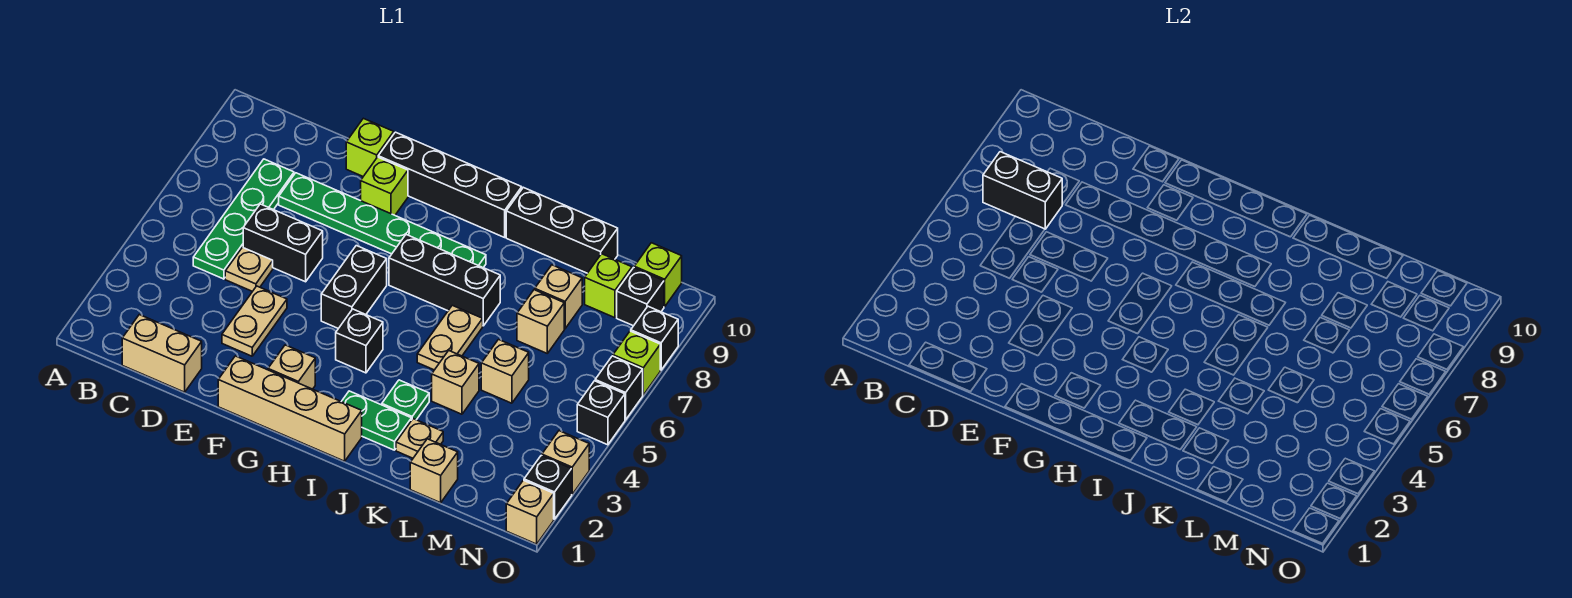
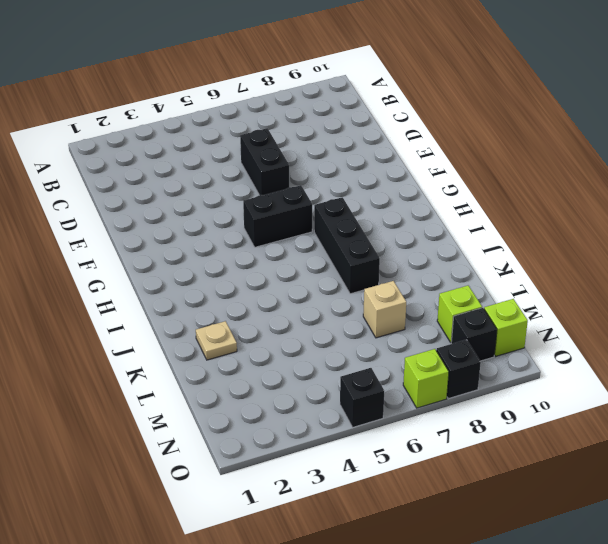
none -> tan brick C1:D1 level 1
none -> green plate C5:C8 level 1
none -> tan plate D5 level 1
none -> green plate D8:I8 level 1

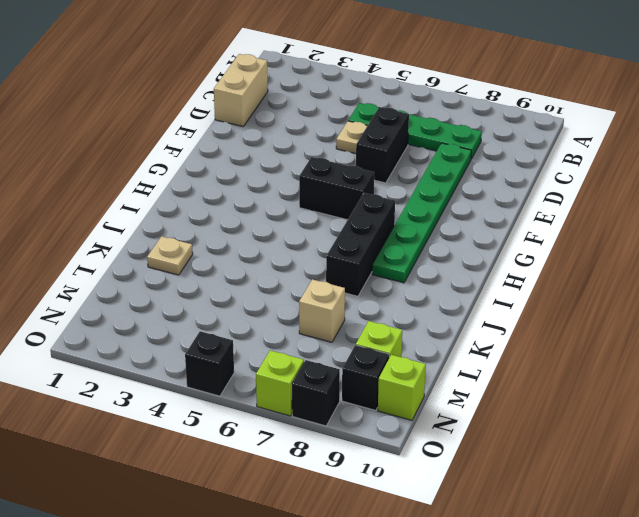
none -> tan plate E3:E4 level 1
none -> lime brick E10 level 1
none -> tan brick F1:I1 level 1
none -> lime brick F9 level 1

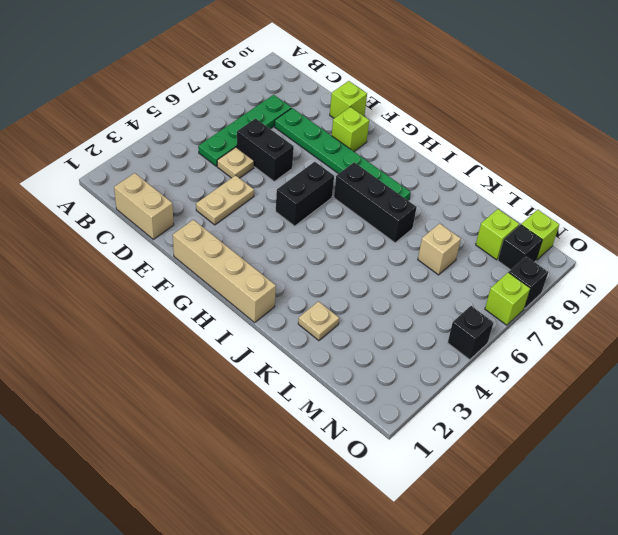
none -> black brick F10:I10 level 1
none -> tan brick G2 level 1
none -> black brick H4 level 1
none -> green plate I2:J2 level 1

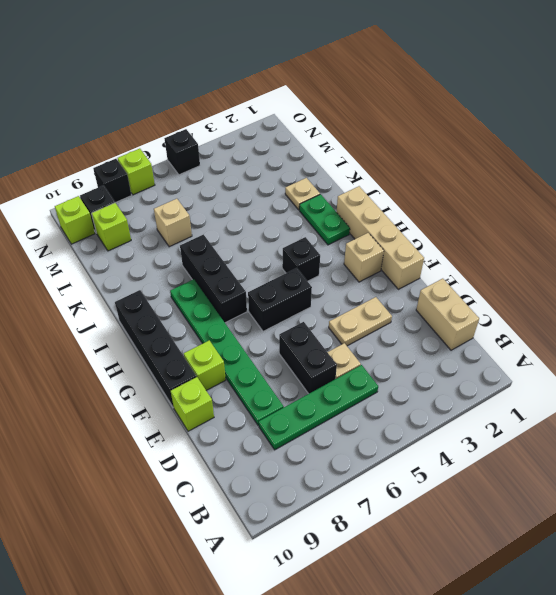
none -> green plate J3 level 1
none -> tan plate J5:J6 level 1
none -> black brick J10:L10 level 1
none -> tan brick K4 level 1

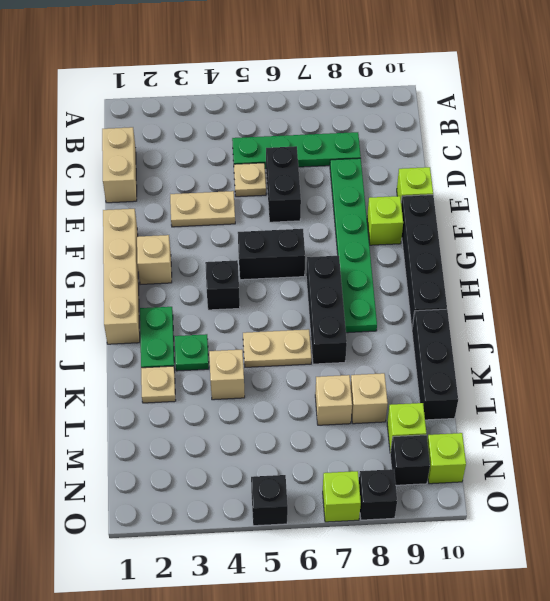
none -> tan brick L1 level 1
none -> tan brick L5 level 1
none -> tan brick O1 level 1
none -> black brick O2 level 1

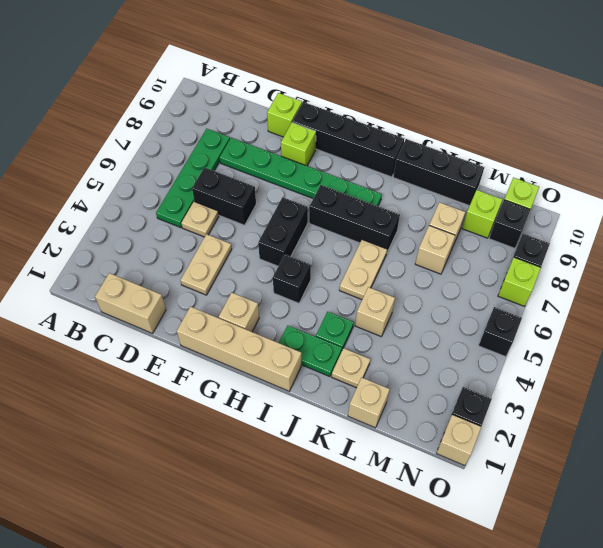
none -> tan brick L5 level 1
none -> tan brick O3 level 1
none -> black brick O6 level 1
none -> black brick B7:C7 level 2

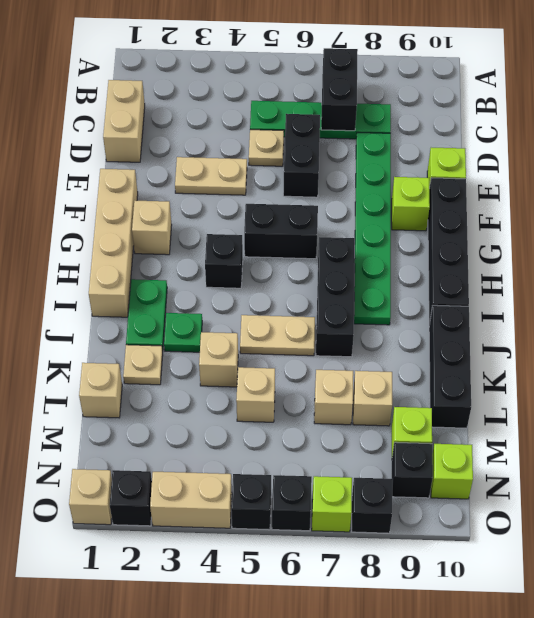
tan brick O3:O4 level 1 -> tan brick O3 level 1

